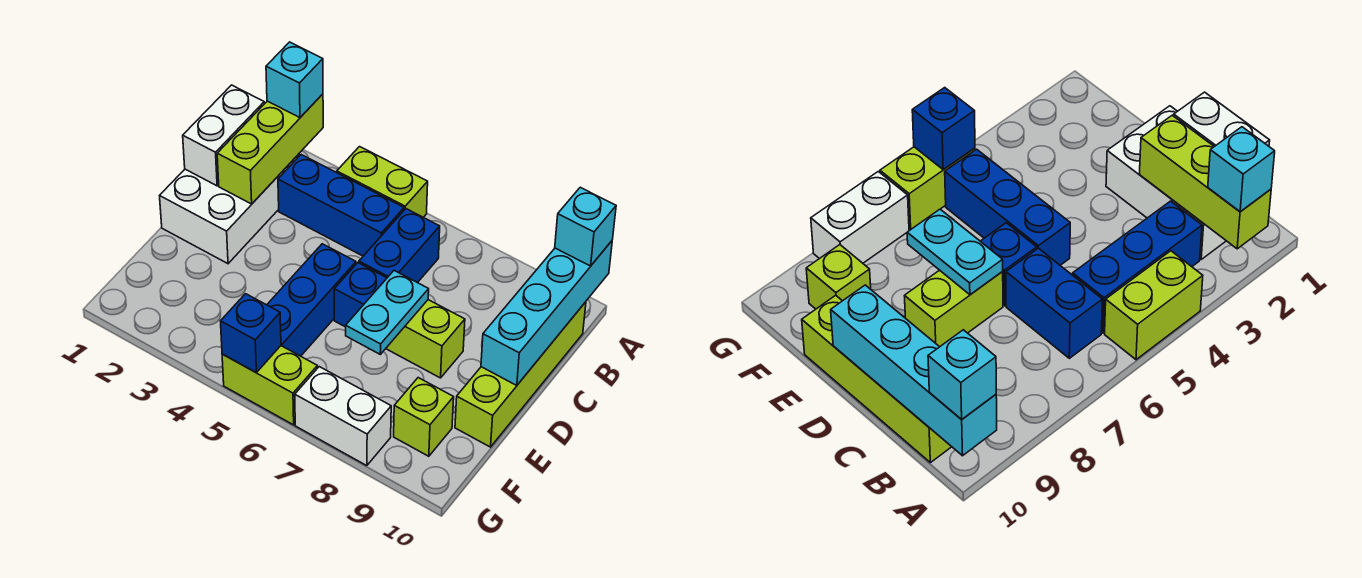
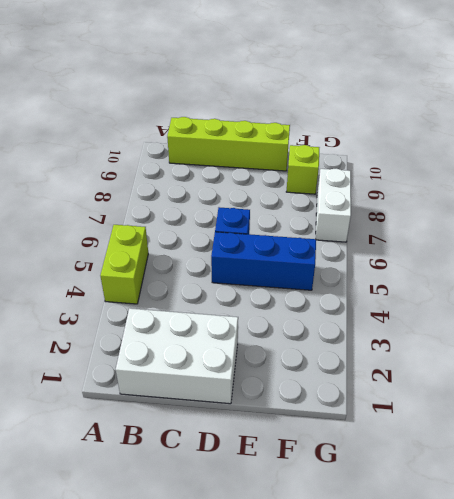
none -> blue brick B3:B5 level 1
none -> blue brick B6:C6 level 1
none -> lime brick D7:D8 level 1

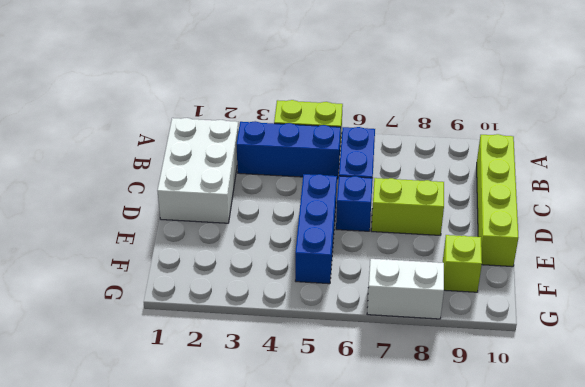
none -> lime brick G5:G6 level 1
none -> lime brick A2:C2 level 2
none -> cyan brick A10:D10 level 2

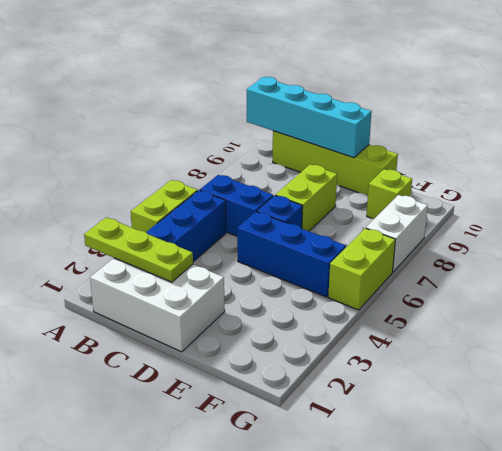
lime plate A2:C2 level 2 -> lime brick A2:C2 level 2
none -> white brick B1:C1 level 2
none -> cyan plate D7:E7 level 2
none -> blue brick G5 level 2

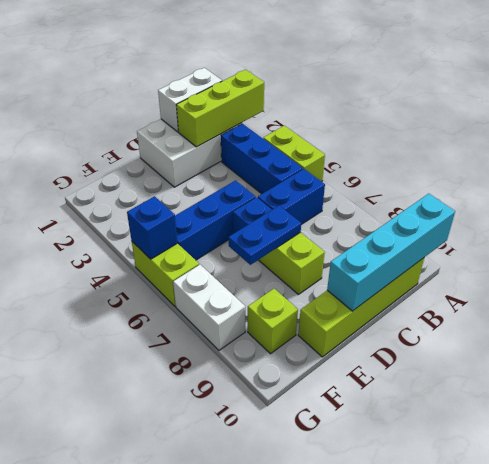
blue plate D7:E7 level 2 -> cyan plate D7:E7 level 2
none -> cyan brick A2 level 3
none -> cyan brick A10 level 3

